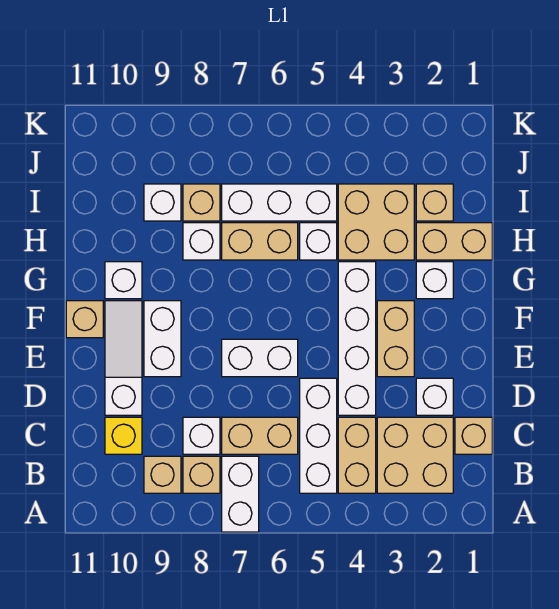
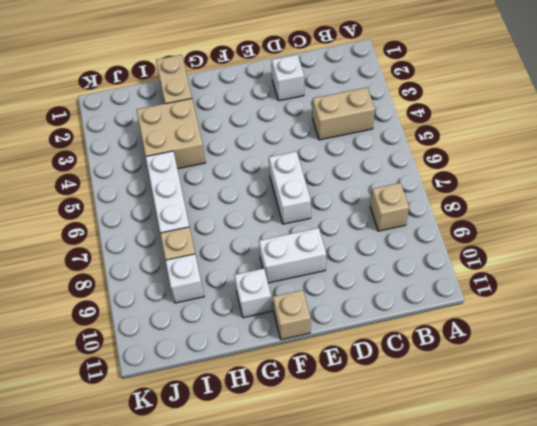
none -> white brick A7:B7 level 1
none -> tan brick B2:C3 level 1
none -> white brick B5:D5 level 1

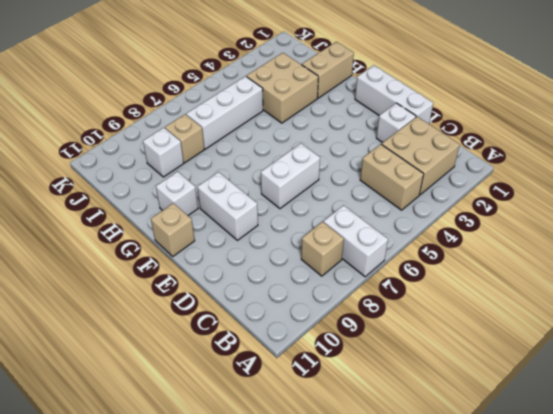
white brick D1:F1 level 1 -> white brick B5:D5 level 1
none -> tan brick B9 level 1
none -> tan brick C1 level 1
none -> tan brick C6:C7 level 1

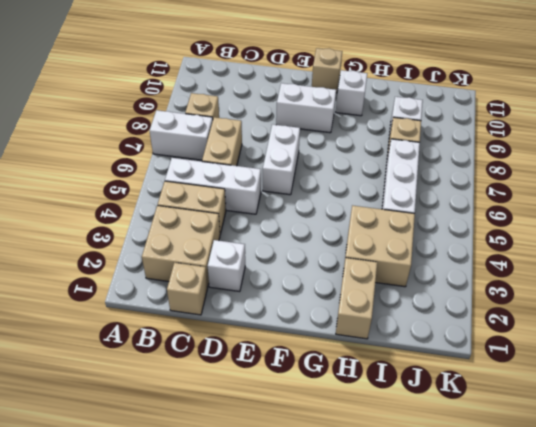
none -> tan brick B9 level 1
none -> white brick C8 level 1
none -> yellow brick C10 level 1

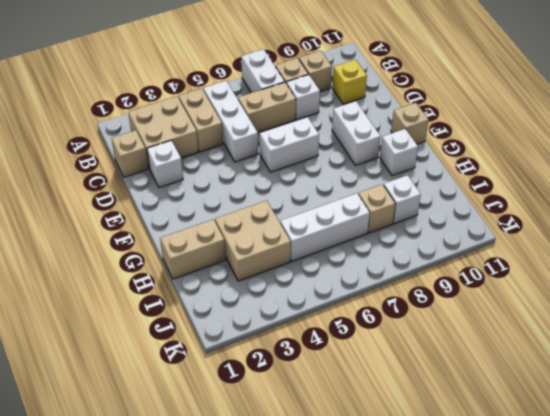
none -> white brick D4:G4 level 1
none -> white slope D10:F10 level 1 top D
none -> tan brick E3:F3 level 1

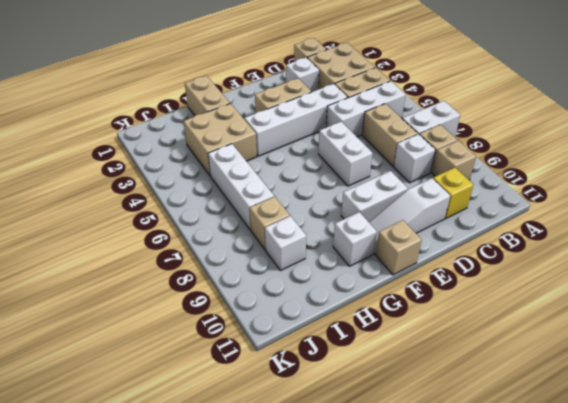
none -> white brick G2 level 1
none -> white brick H5 level 1
none -> tan brick H6:H7 level 1

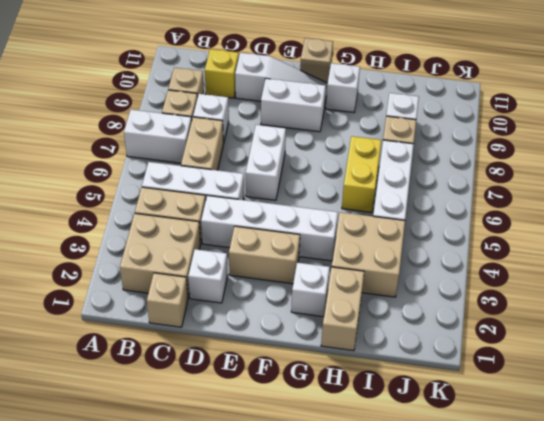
yellow brick H6:H7 level 1 -> tan brick H6:H7 level 1
none -> white brick H5 level 1
none -> white brick H8 level 1
none -> tan brick I2 level 1

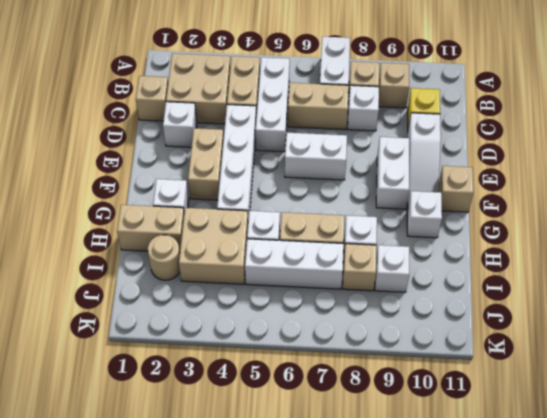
tan round brick I2 level 1 -> tan brick I2 level 1

